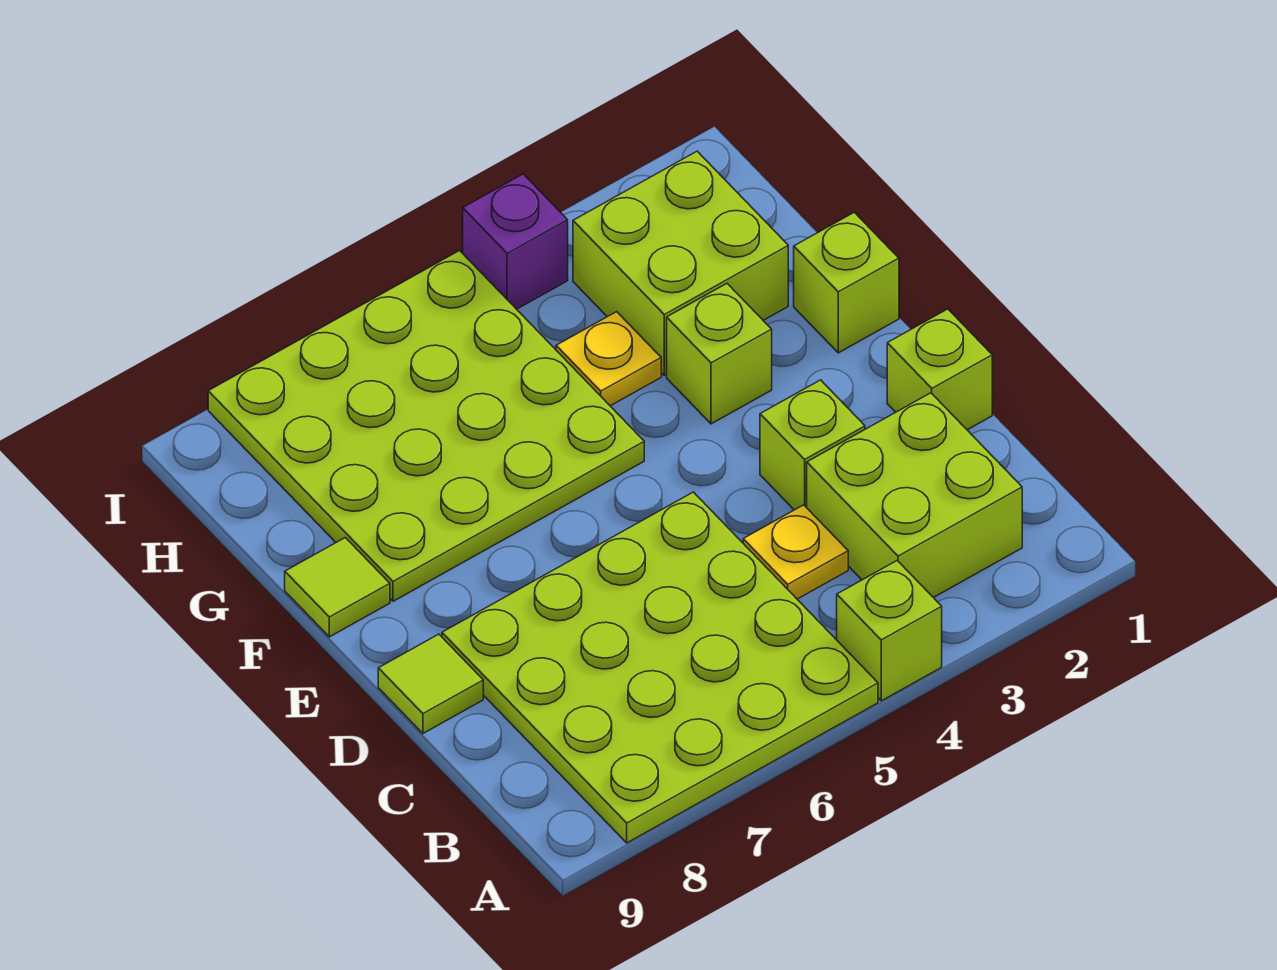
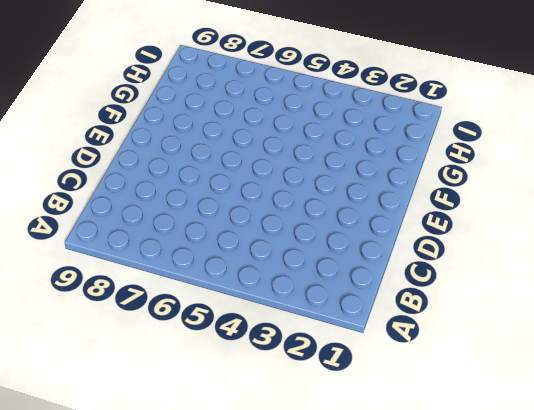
none -> lime brick A4 level 1
none -> lime plate A5:D8 level 1
none -> lime brick B2:C3 level 1

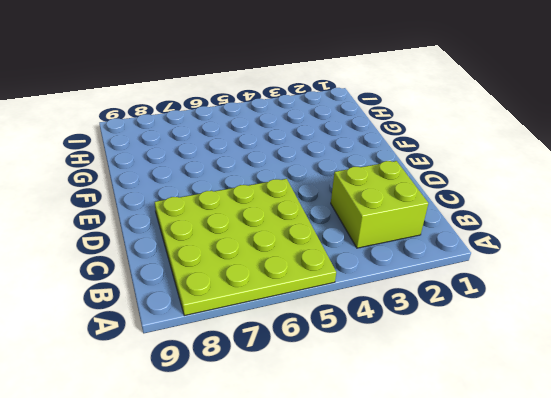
none -> lime brick A4 level 1
none -> yellow plate C4 level 1
none -> lime brick D1 level 1

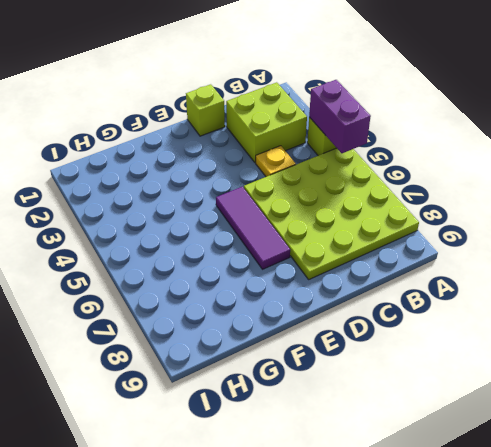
purple brick A4:A5 level 2 -> none
purple tile E5:E7 level 1 -> none
none -> lime brick D3 level 1
none -> lime tile D9 level 1
none -> lime brick F1 level 1

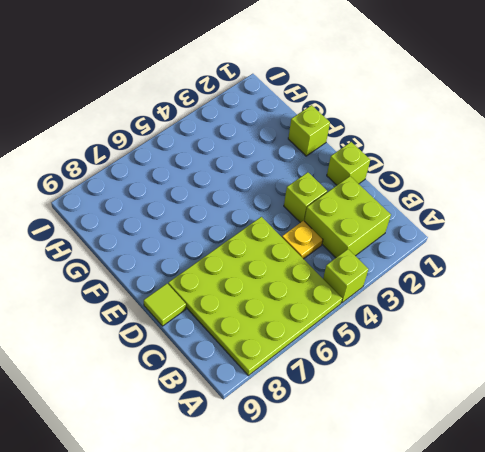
none -> lime brick F3 level 1
none -> lime plate F5:I8 level 1
none -> lime tile F9 level 1

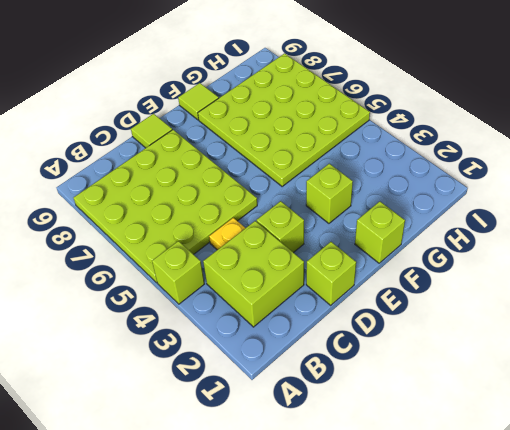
none -> lime brick G2:H3 level 1
none -> yellow plate G4 level 1
none -> purple brick I4 level 1

